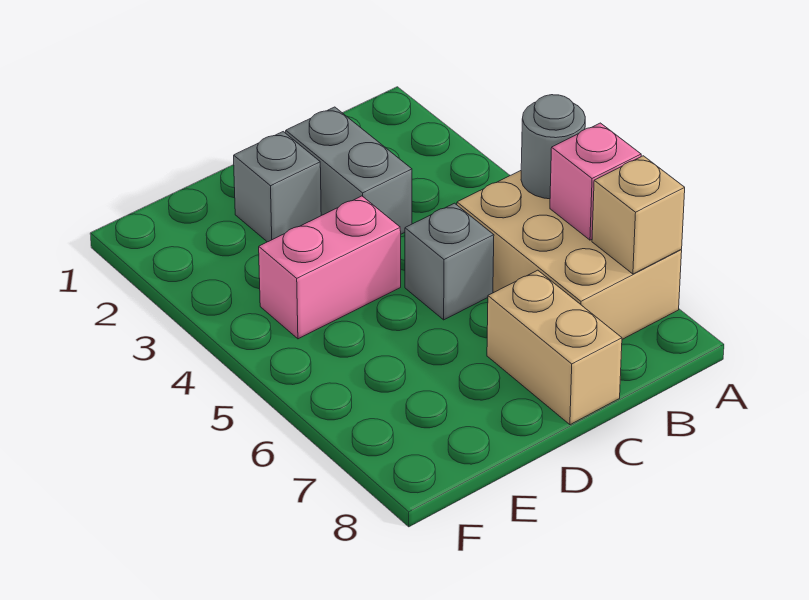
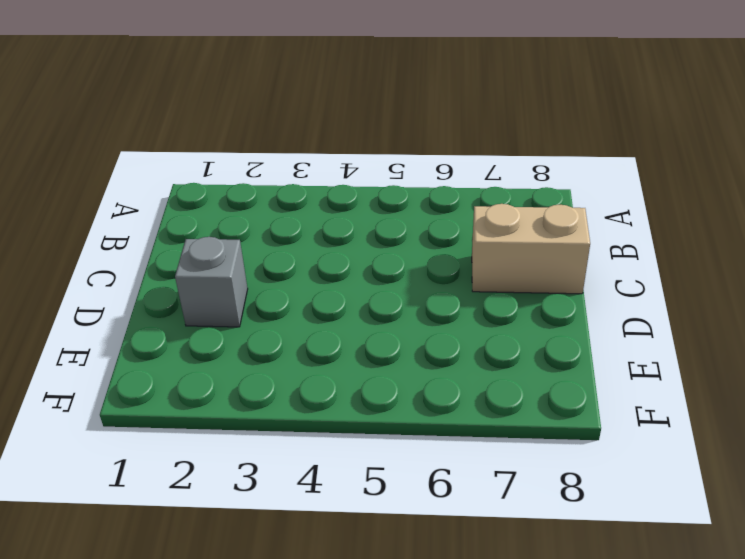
none -> tan brick A5:B7 level 1
none -> grey brick C2:C3 level 1

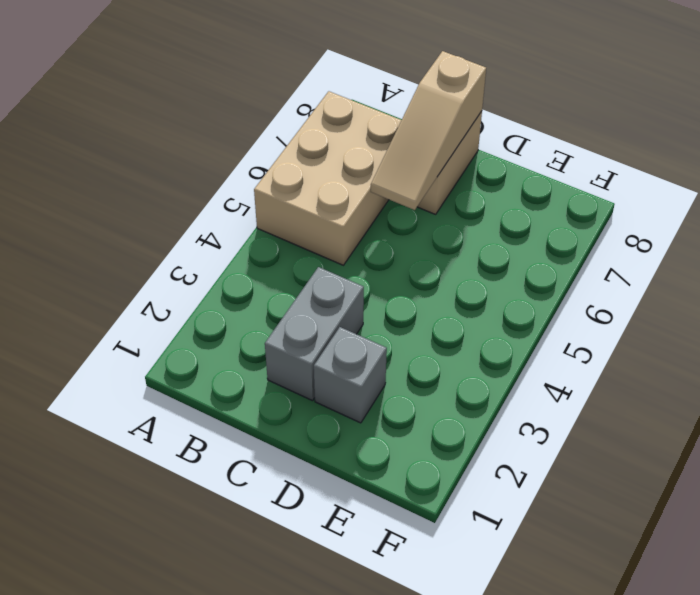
tan slope C6:C8 level 2 top 8 -> none
none -> grey brick C5 level 1
none -> pink brick D4:E4 level 1

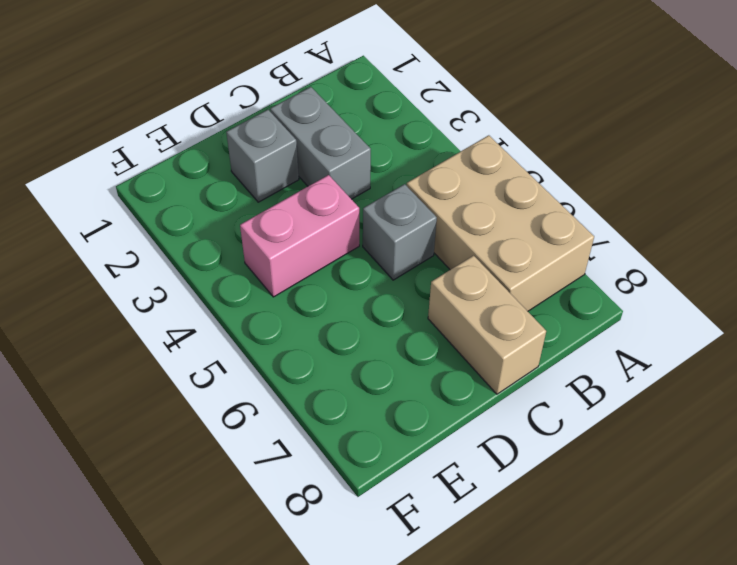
none -> grey round brick A5 level 2
none -> pink brick A6 level 2

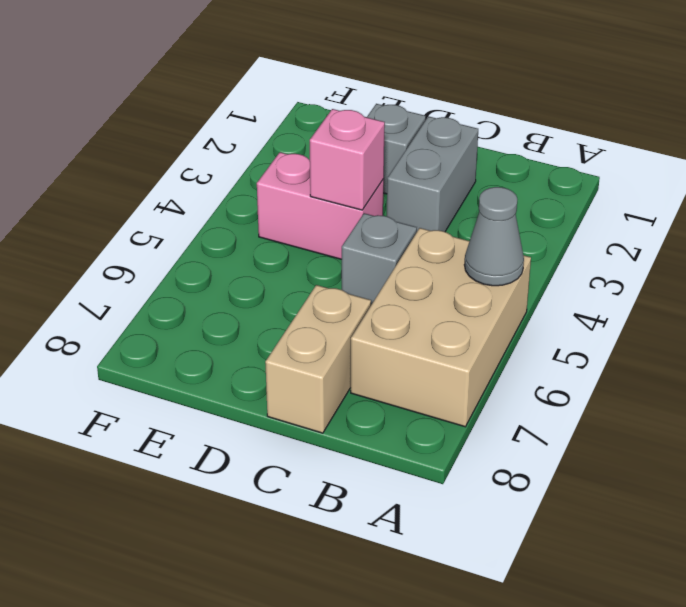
grey cone A5 level 2 -> grey round brick A5 level 2
pink brick D4 level 2 -> pink brick A6 level 2
none -> tan brick A7 level 2

